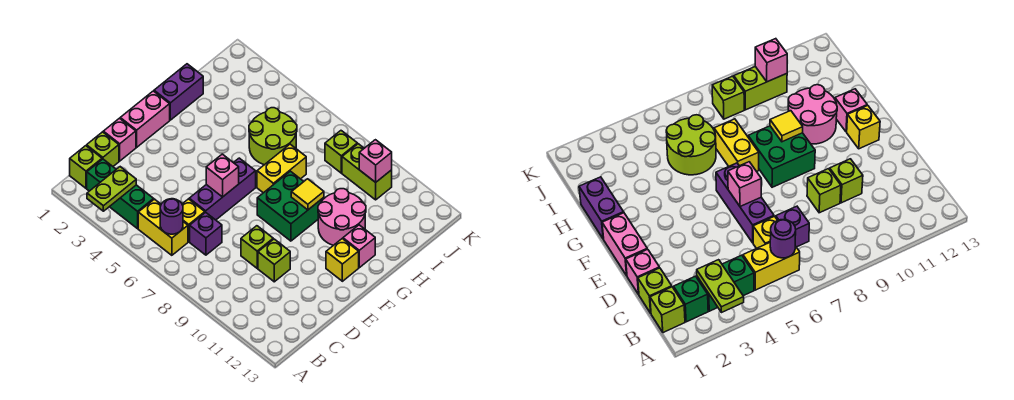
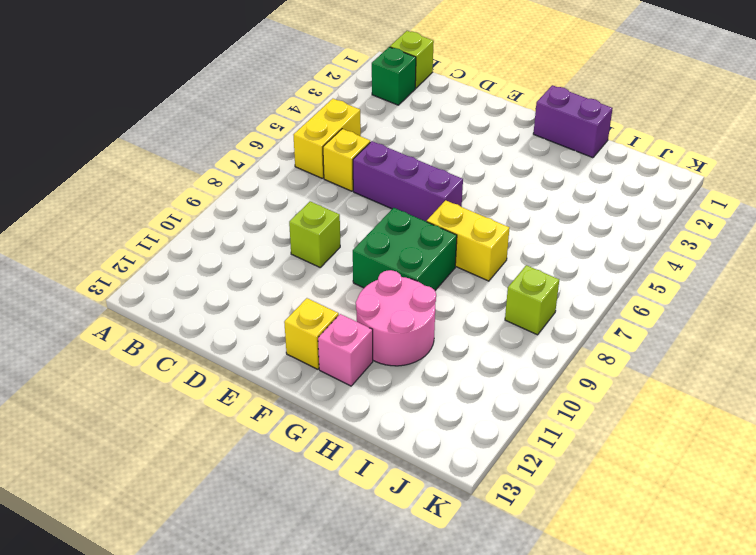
none -> green brick B3:B4 level 1
none -> lime brick C1 level 1
none -> purple brick C7 level 1

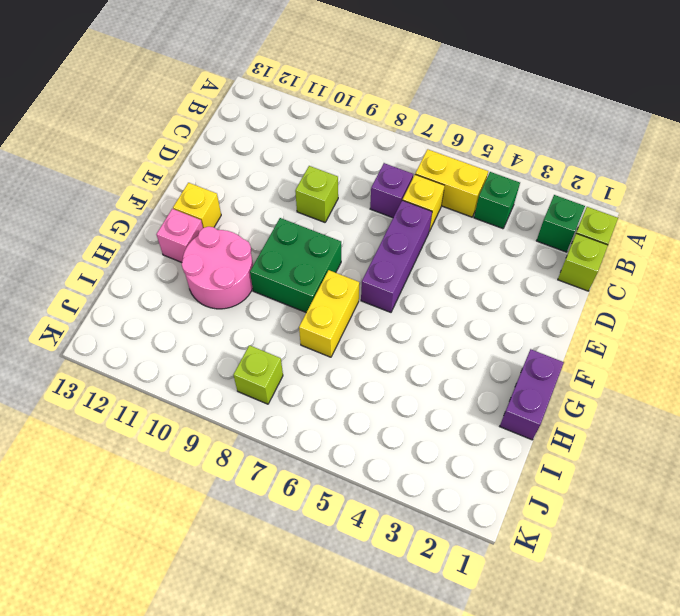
green brick B4 level 1 -> green brick B3:B4 level 1
none -> pink brick D1 level 1
none -> lime brick D10 level 1
none -> pink brick E1:F1 level 1

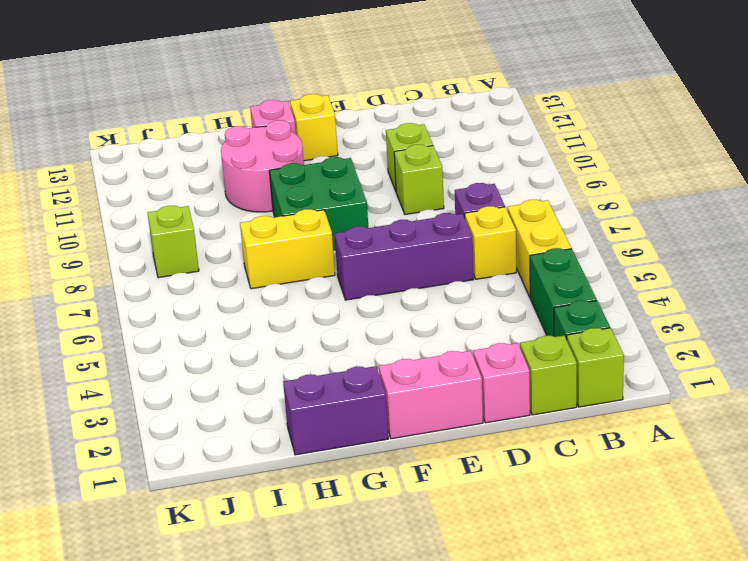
none -> lime round brick H5:I6 level 1
none -> lime brick J9:J10 level 1
none -> lime plate A3:B3 level 2

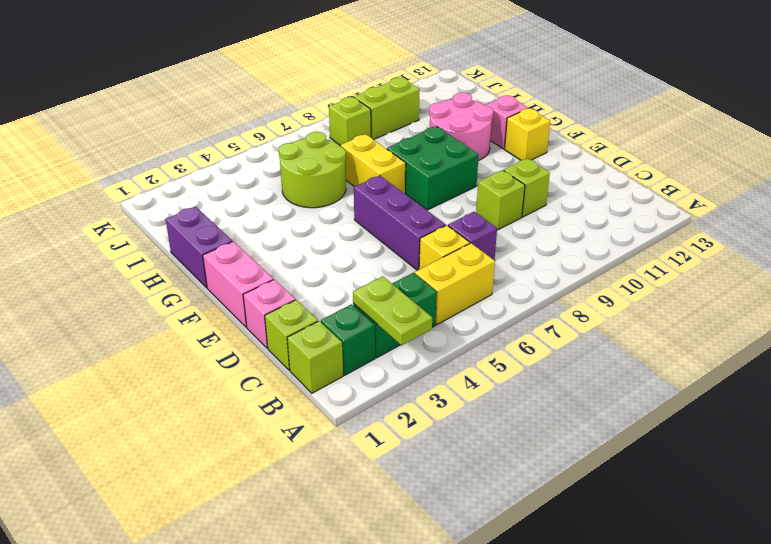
none -> purple round brick B6 level 2
none -> pink brick E6 level 2
none -> yellow tile G9 level 2

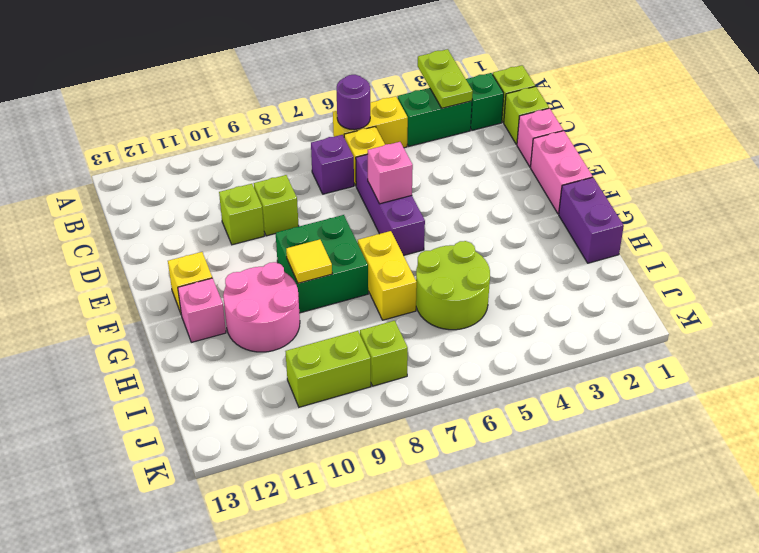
none -> pink brick J10 level 2

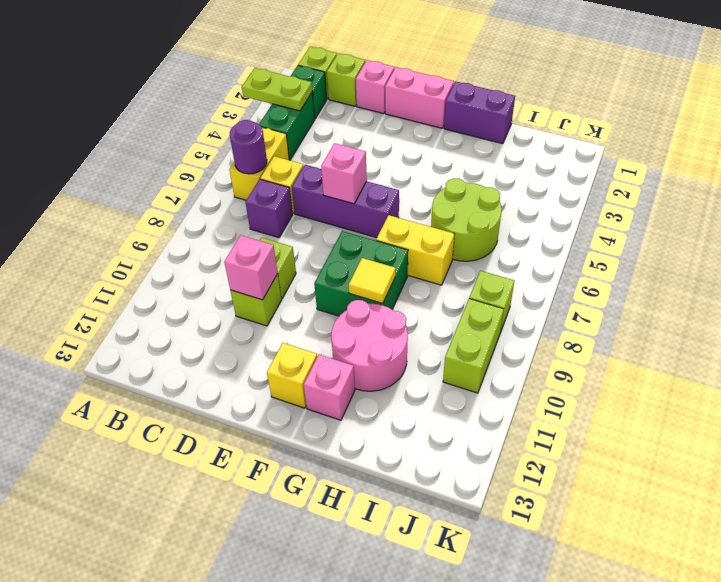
pink brick D10 level 2 -> pink brick J10 level 2

